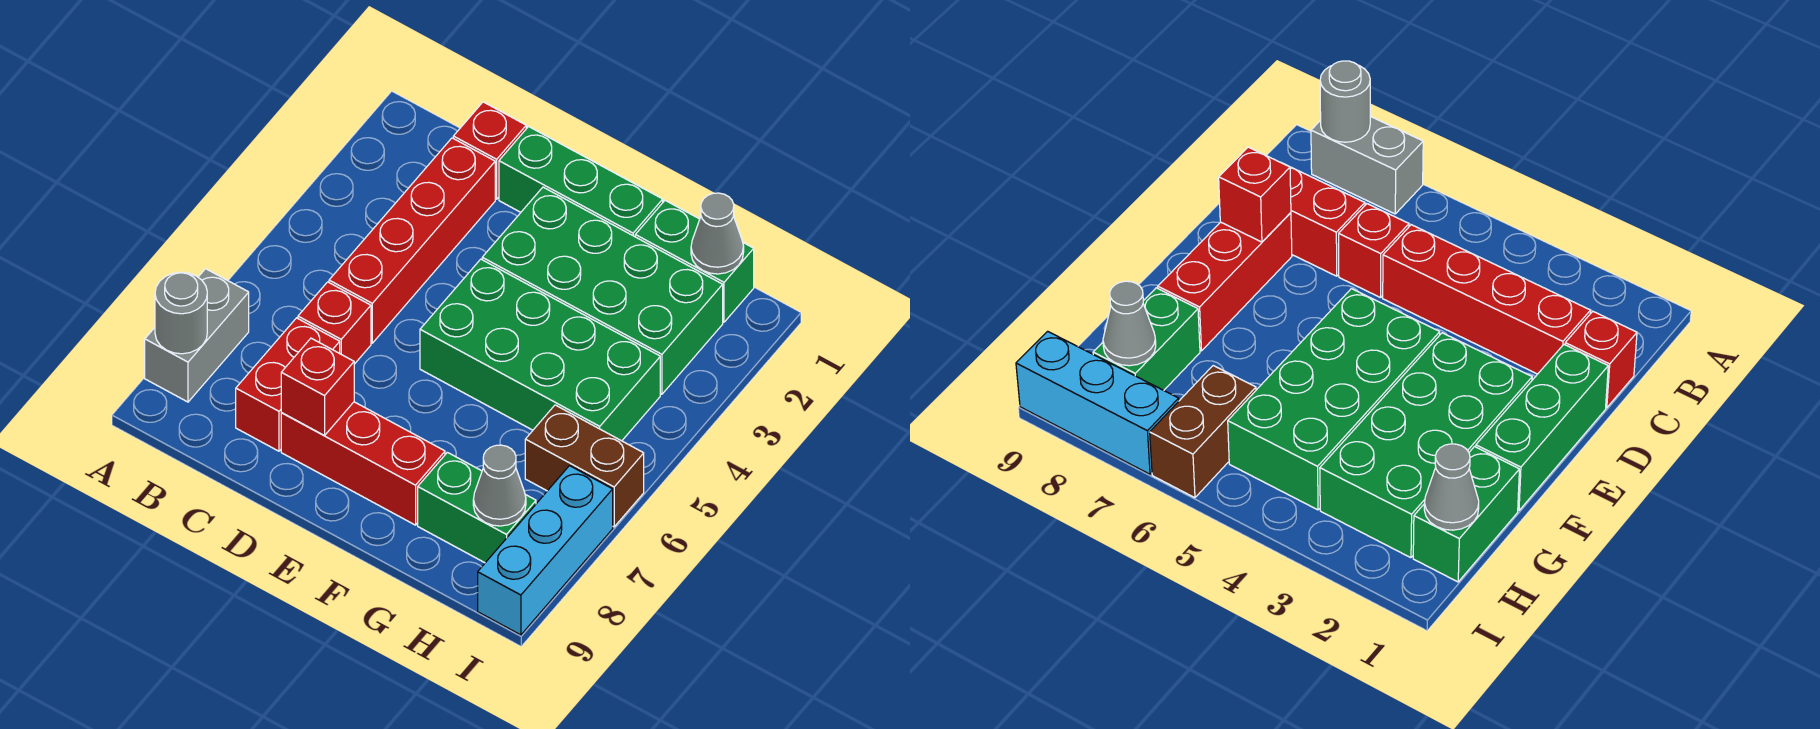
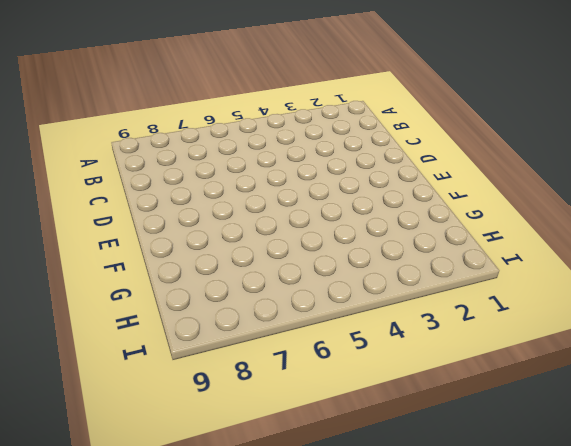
none -> grey brick A7:A8 level 1
none -> red brick C1 level 1
none -> red brick C2:C5 level 1

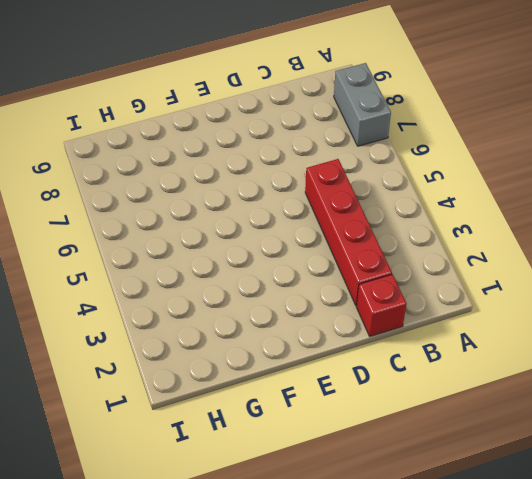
none -> red brick C6 level 1
none -> red brick C7:C8 level 1
none -> green brick D1:F1 level 1

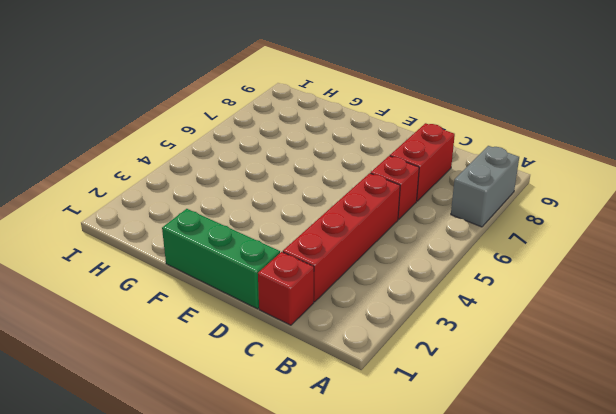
none -> red brick D8:F8 level 1
none -> green brick E2:H3 level 1
none -> green brick E4:H5 level 1

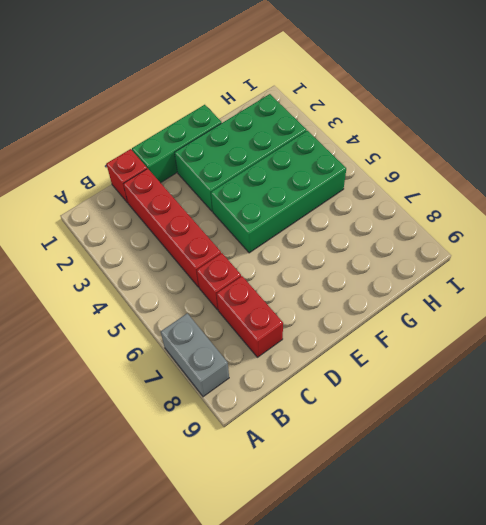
none -> red brick D8:F8 level 1
none -> green brick G1:H1 level 1
none -> green brick G8:H8 level 1

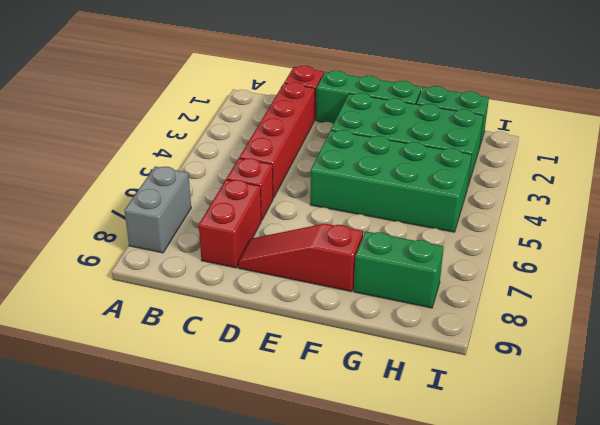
red slope D8:F8 level 1 top F -> red brick D8:F8 level 1
none -> brown brick H6:I6 level 1
none -> cyan brick I7:I9 level 1
none -> grey round brick A8 level 2

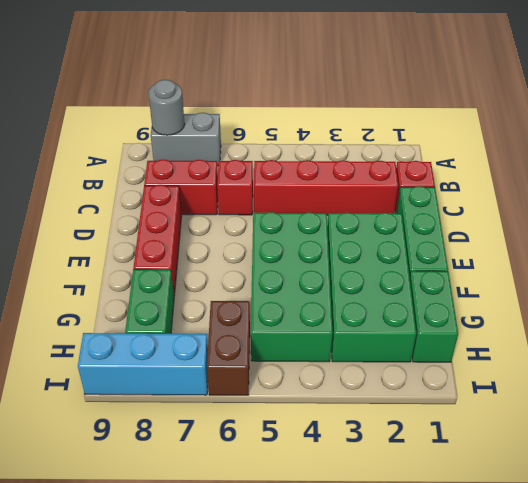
none -> red brick D8 level 2
none -> grey cone H1 level 2
none -> grey cone H8 level 2

